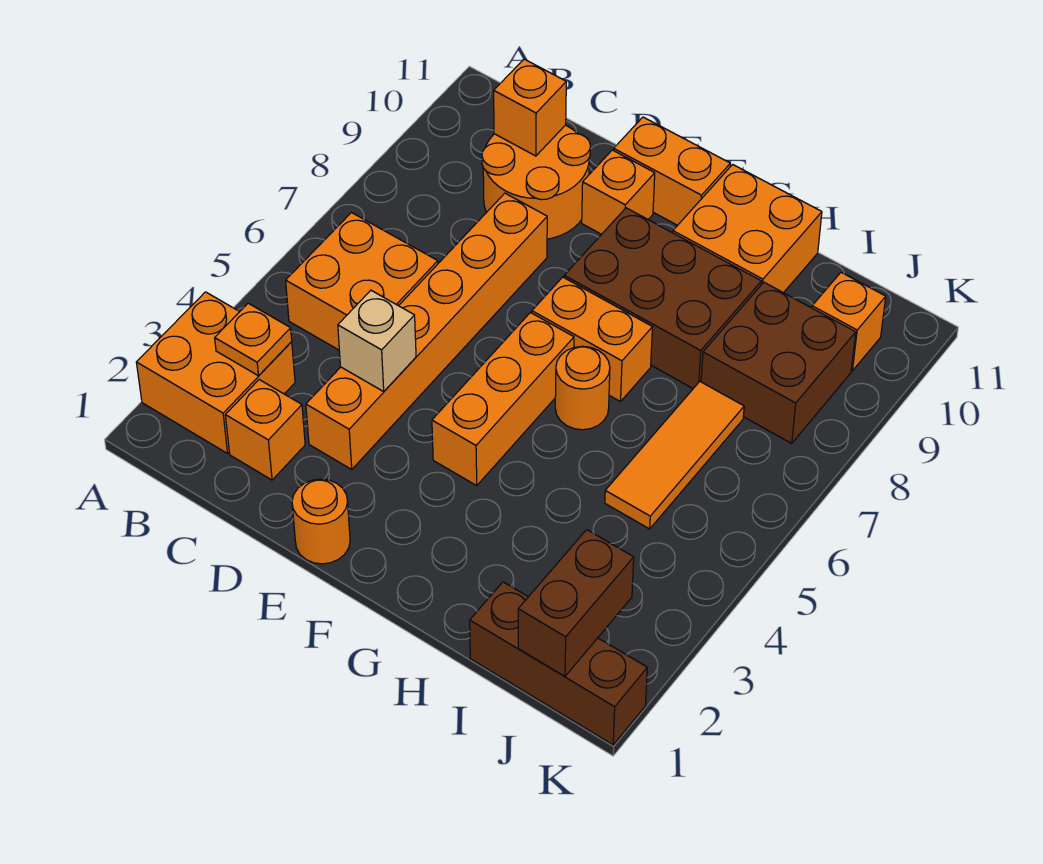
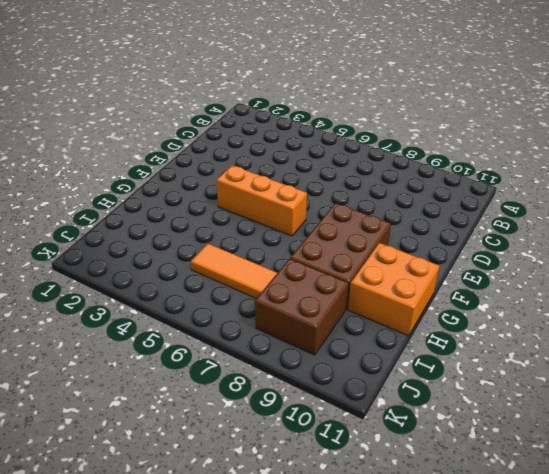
none -> orange brick A2:B3 level 1
none -> orange brick B5:C6 level 1
none -> orange brick C2 level 1

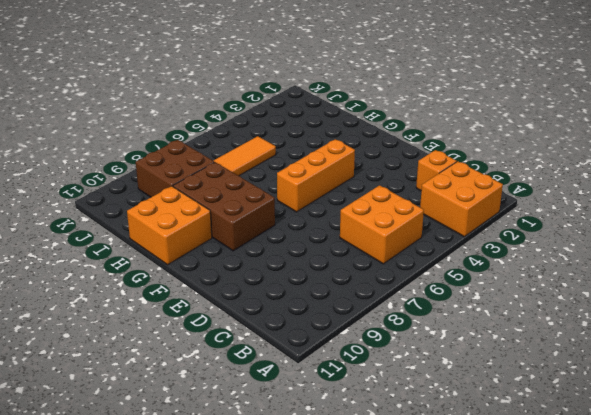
none -> orange round brick C9:D10 level 1
none -> orange brick D3:D8 level 1
none -> orange round brick E1 level 1

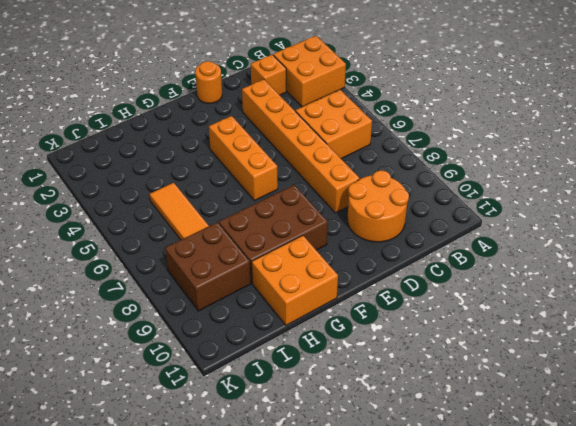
none -> orange brick E10 level 1
none -> orange brick E11:F11 level 1
none -> orange brick F7:G7 level 1

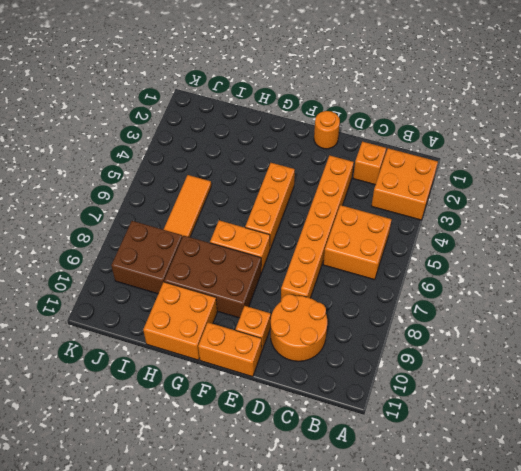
none -> orange round brick G6 level 1
none -> brown brick I1:K1 level 1
none -> orange brick J10 level 1

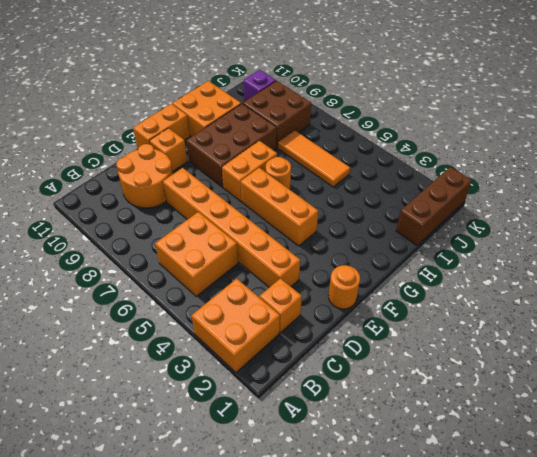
purple brick J10 level 1 -> orange brick J10 level 1
none -> orange plate B3 level 2
none -> orange brick C10 level 2
none -> tan brick D4 level 2

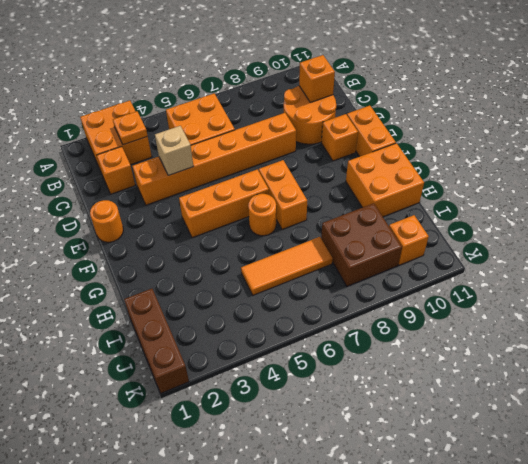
none -> brown brick F8:H9 level 1
none -> brown brick J1:J2 level 2

